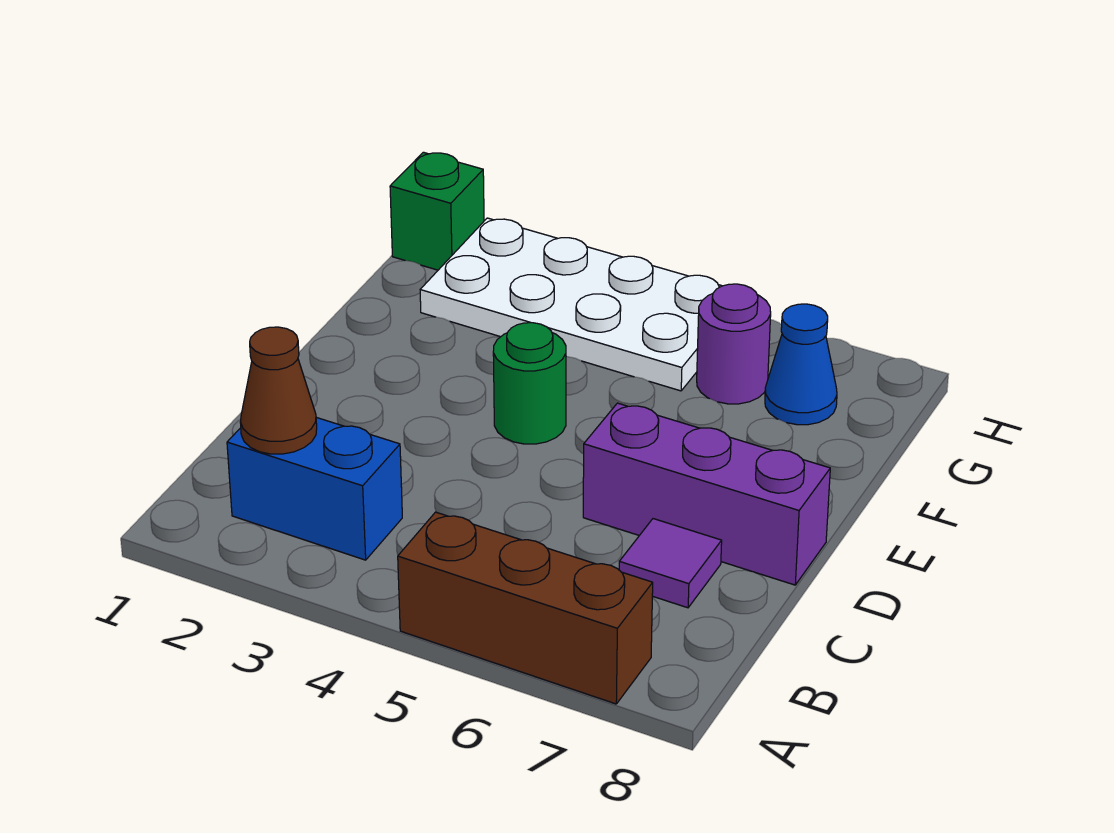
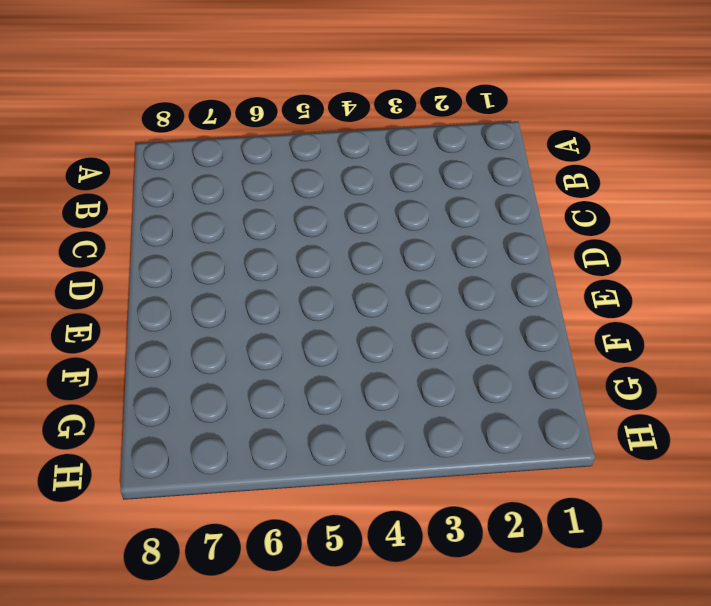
none -> brown brick A5:A7 level 1
none -> blue brick B2:B3 level 1

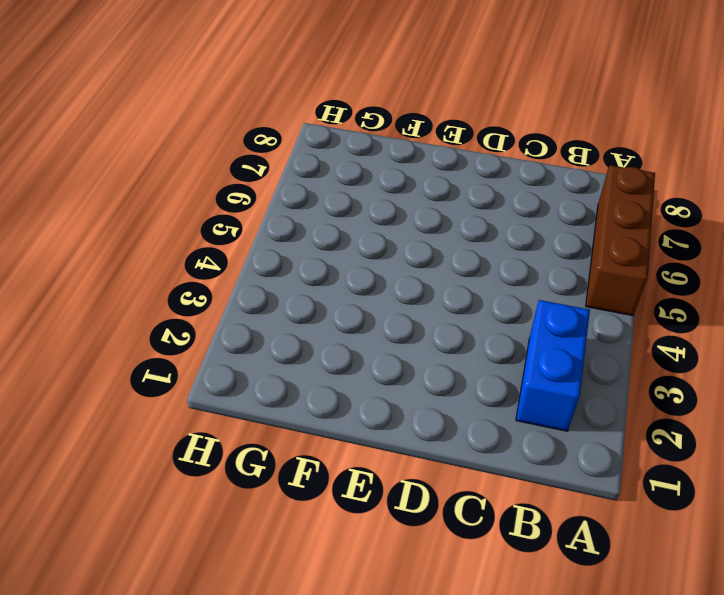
none -> purple tile C7 level 1
none -> purple brick D6:D8 level 1

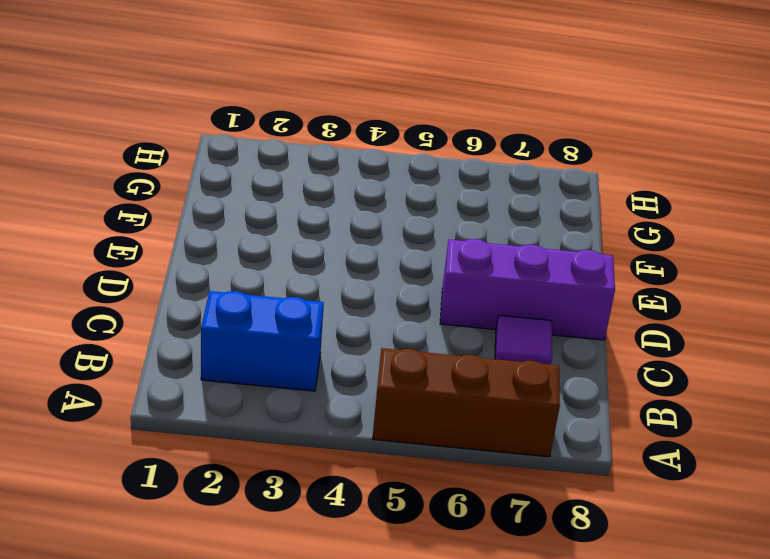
none -> green round brick E4 level 1
none -> white plate G2:H5 level 1

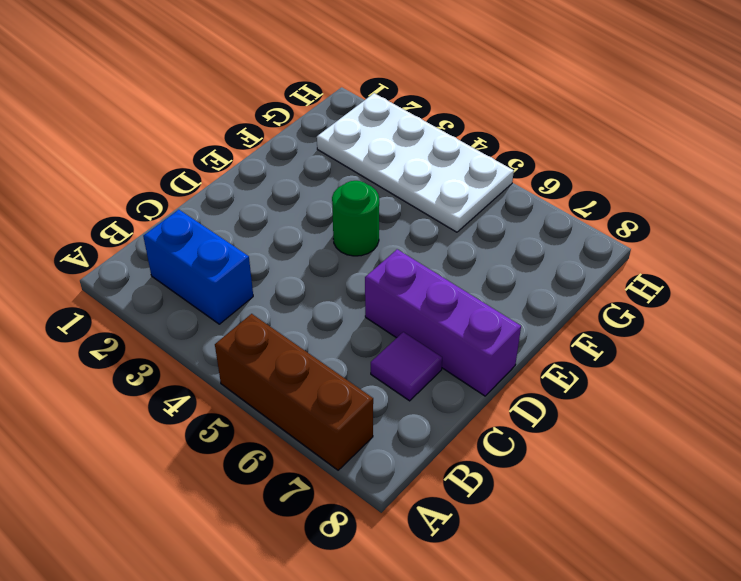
none -> purple round brick G6 level 1
none -> blue cone G7 level 1

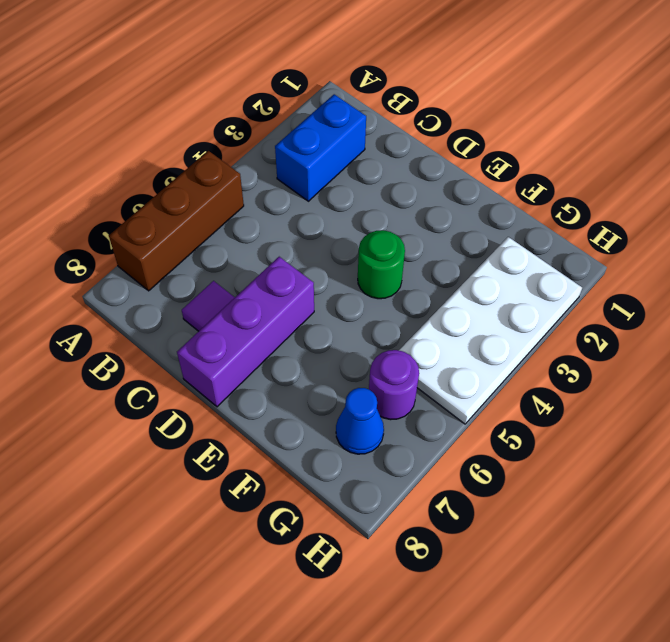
none -> green brick H1 level 1
none -> brown cone B2 level 2

